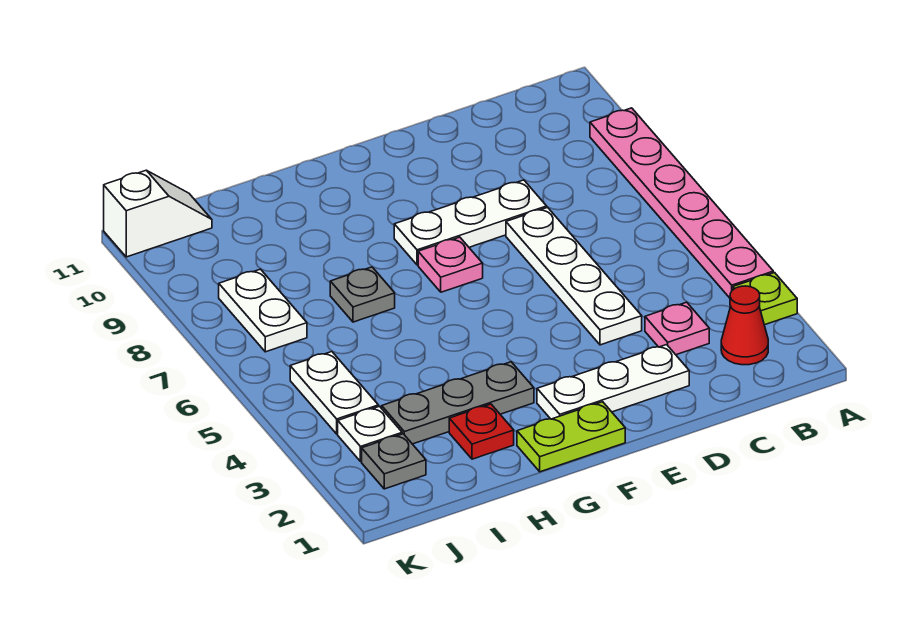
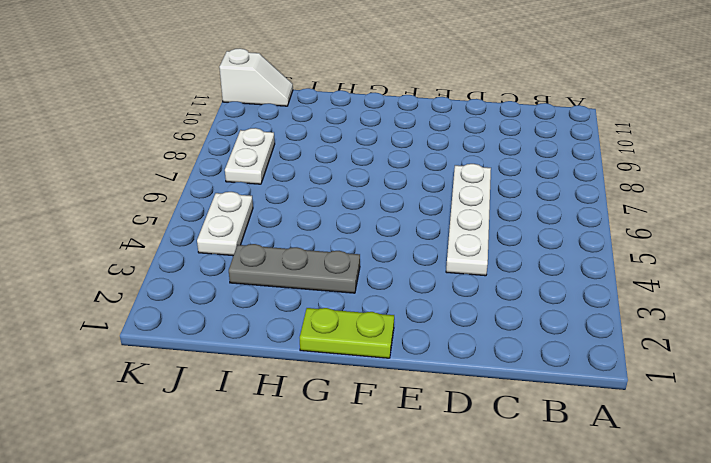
none -> lime plate A3 level 1
none -> pink plate A4:A9 level 1
none -> red cone B2 level 1

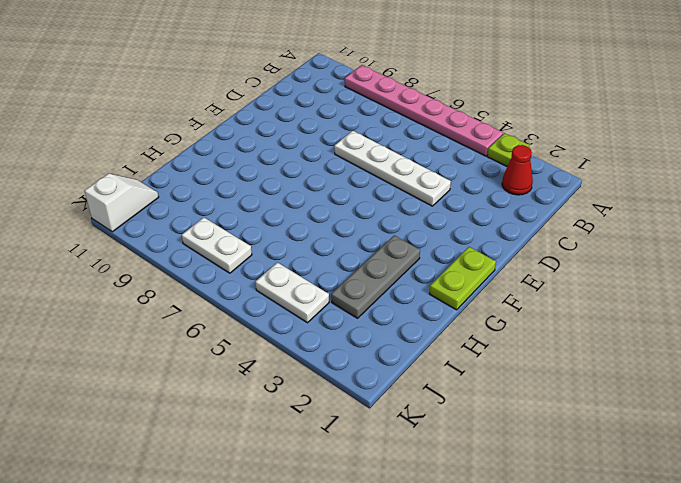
none -> pink plate C3 level 1
none -> white plate D2:F2 level 1
none -> white plate D8:F8 level 1

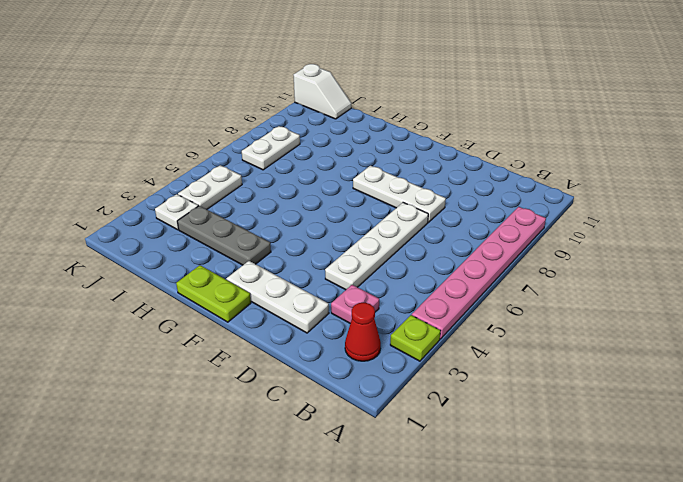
none -> pink plate F7 level 1
none -> red plate H2 level 1
none -> grey plate H7 level 1

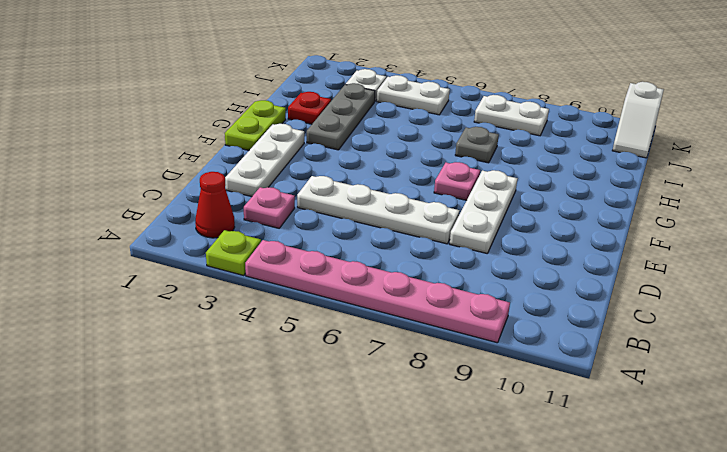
none -> grey plate J2 level 1

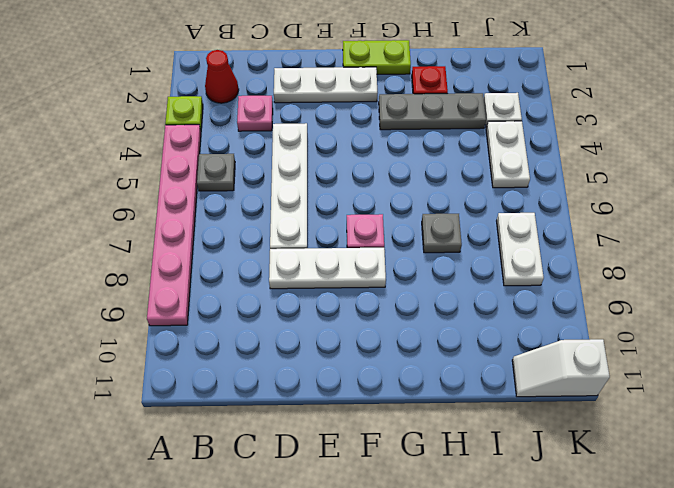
grey plate B5 level 1 -> grey plate J2 level 1

